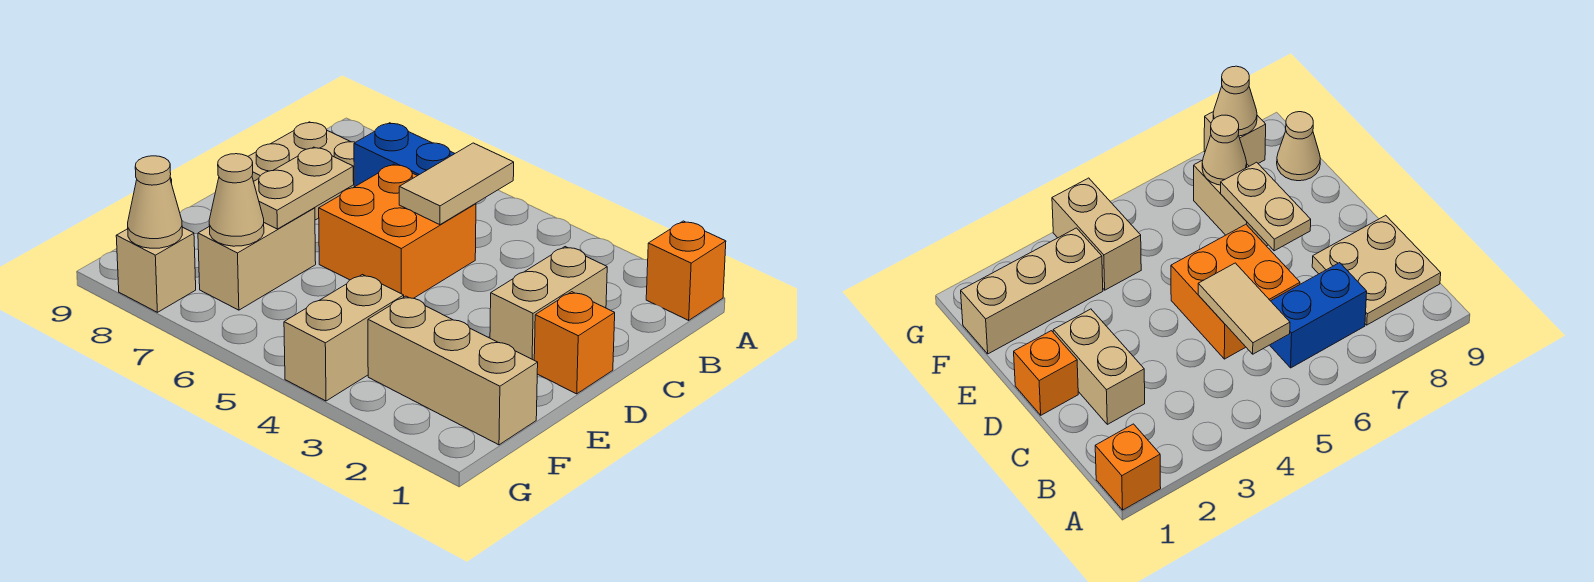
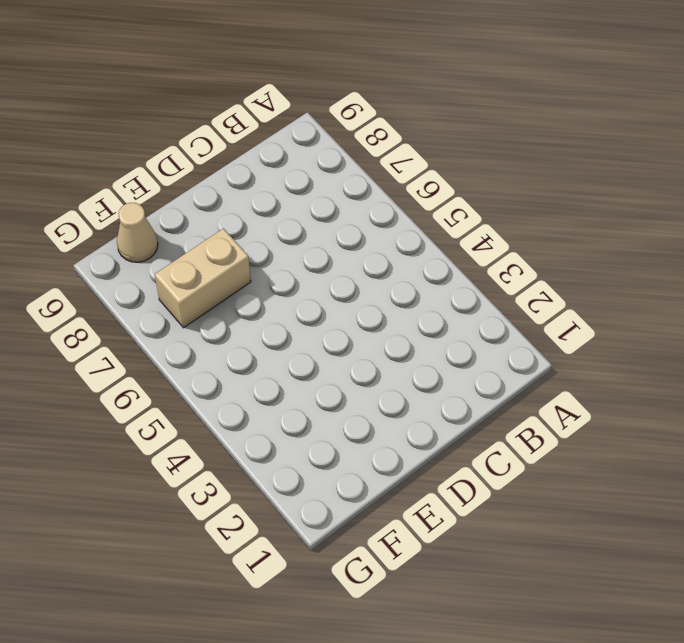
none -> orange brick A1 level 1
none -> blue brick B6:B7 level 1
none -> tan plate B8:C9 level 1

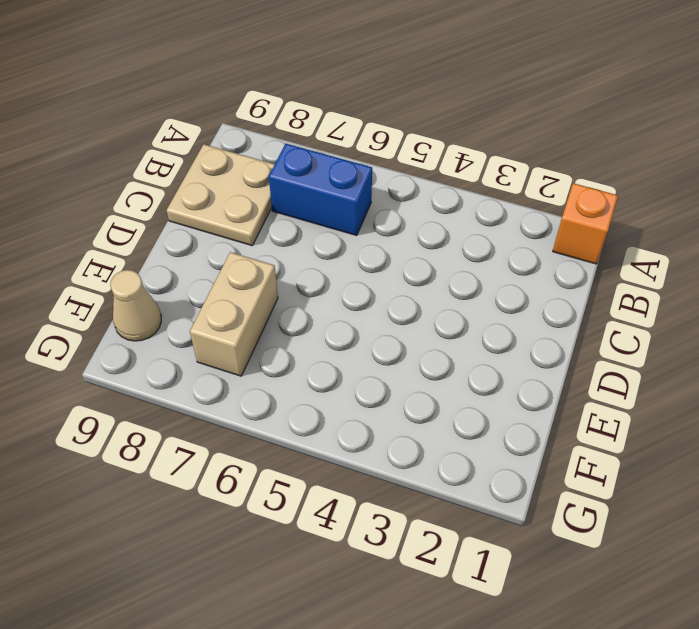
none -> tan brick C2:D2 level 1
none -> orange brick C5:D6 level 1
none -> orange brick D1 level 1

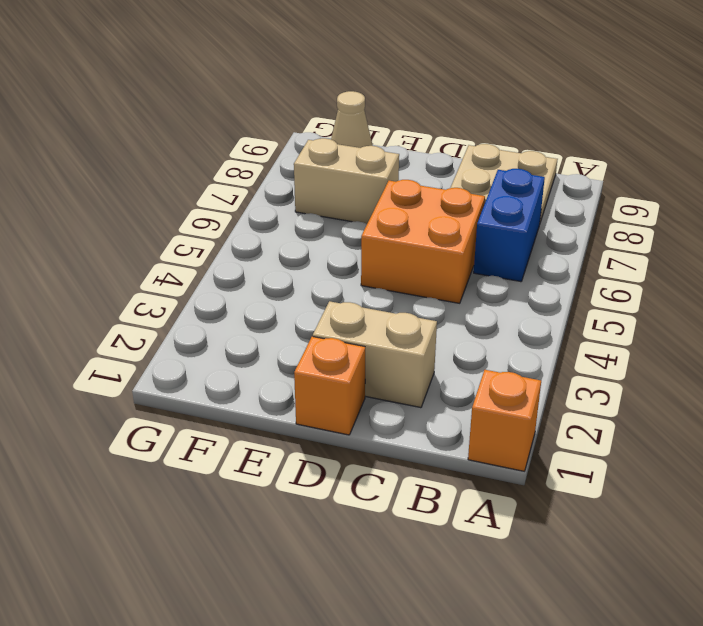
none -> tan brick F1:F3 level 1
none -> tan brick F4:G4 level 1
none -> tan brick G8 level 1

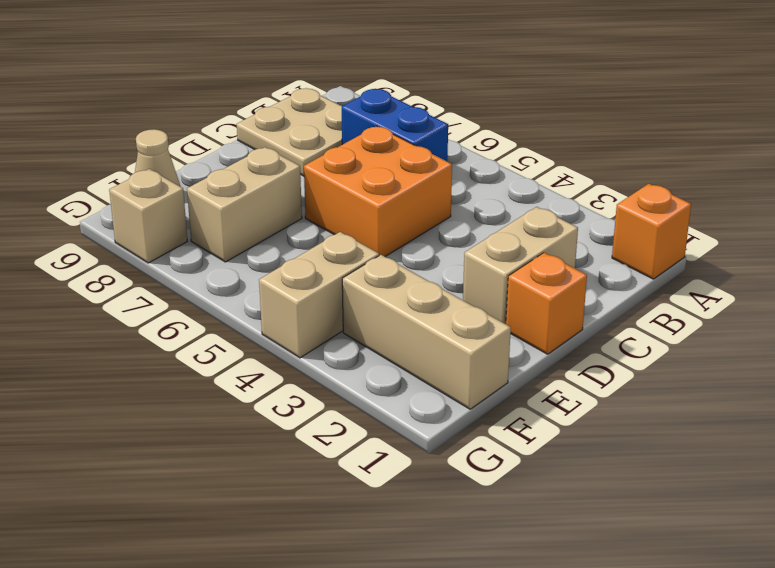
none -> tan tile B5:C5 level 2
none -> tan plate D7:E7 level 2
none -> tan cone F7 level 2

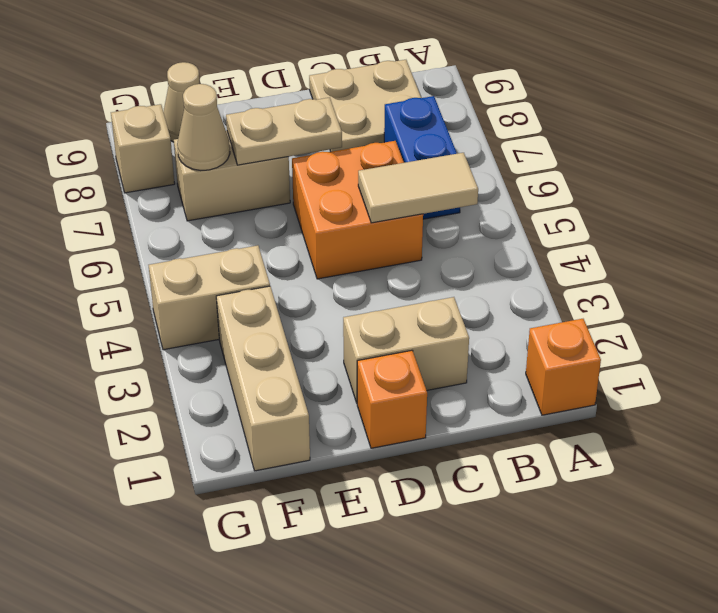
none -> tan cone G8 level 2

